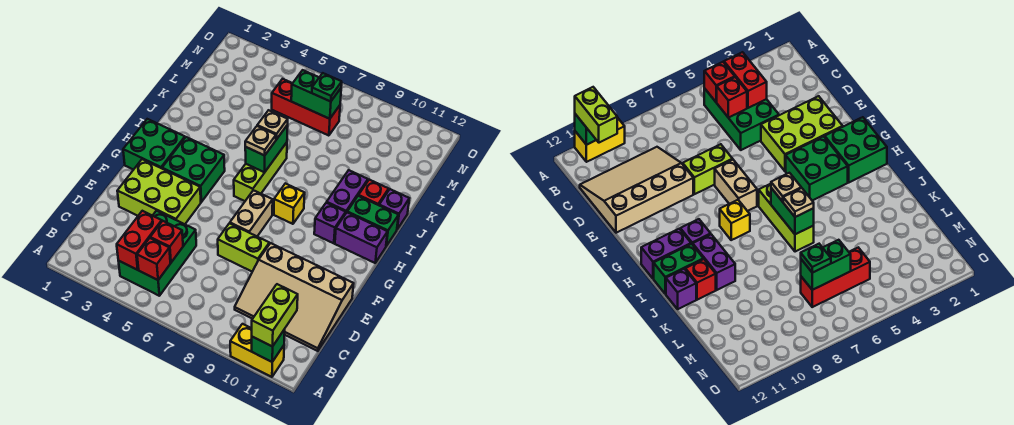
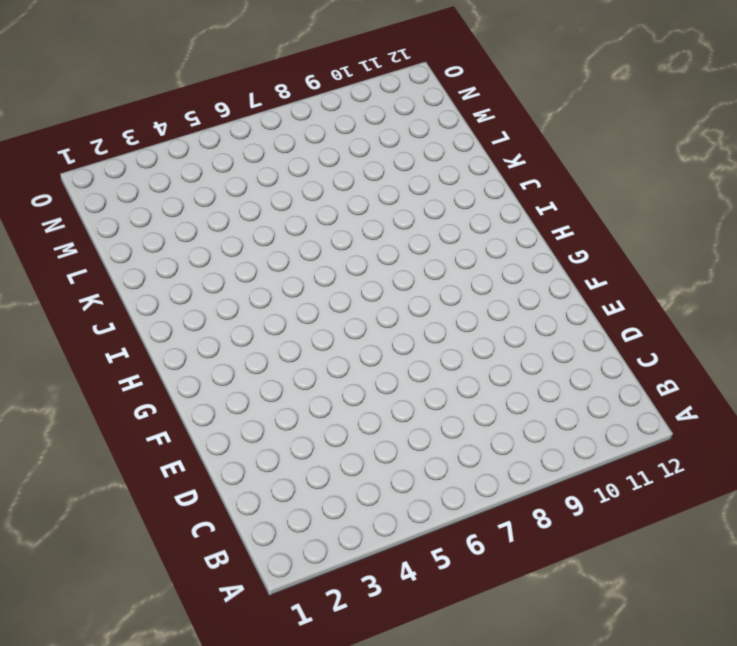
none -> yellow brick A10:A11 level 1
none -> green brick B4:D5 level 1
none -> tan slope C9:E12 level 1 top E

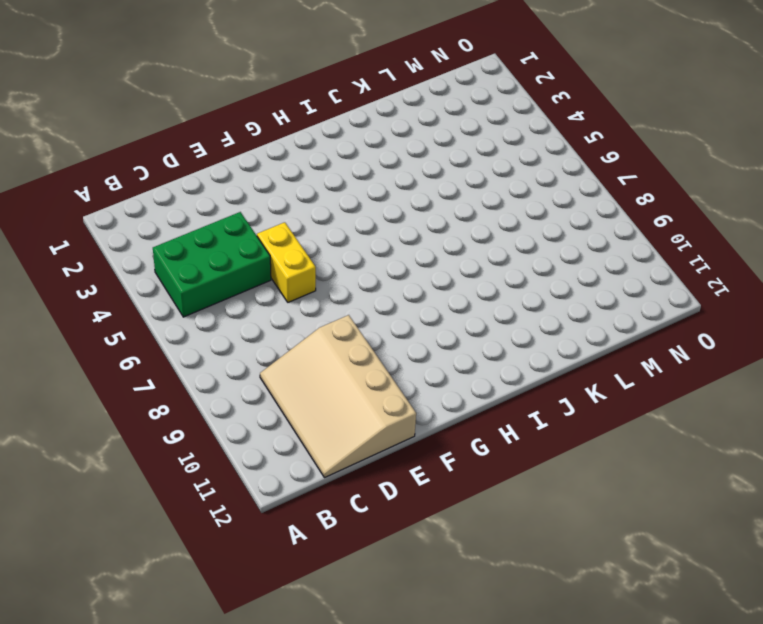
yellow brick E5:E6 level 1 -> yellow brick A10:A11 level 1
none -> lime brick E2:F4 level 1
none -> lime brick E7:E8 level 1
none -> tan brick F7:G7 level 1

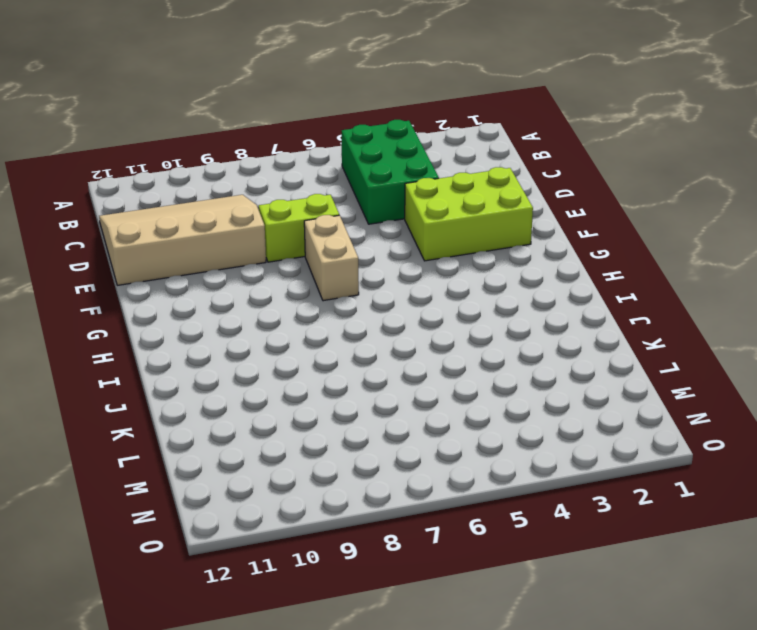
none -> yellow brick A10:A11 level 1
none -> green brick G1:H2 level 1
none -> green brick G3:H4 level 1

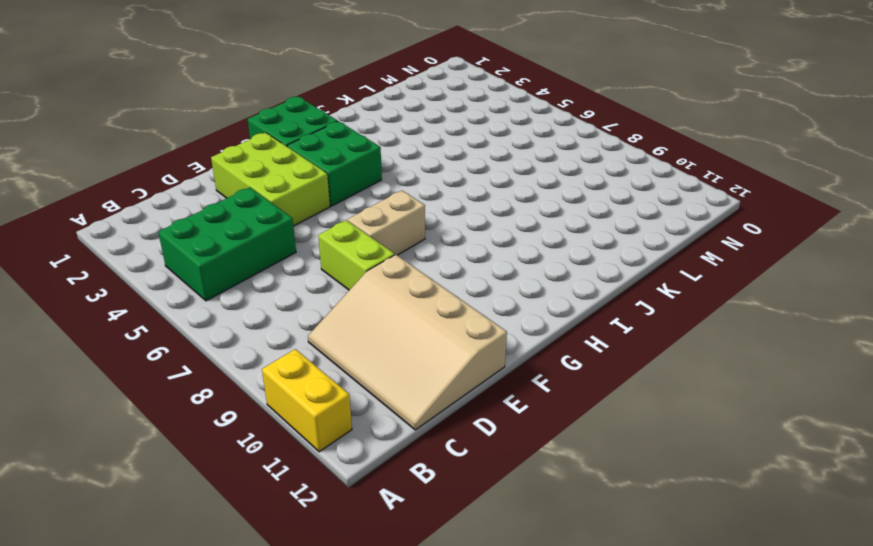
none -> lime brick H6:J6 level 1
none -> yellow brick H8 level 1
none -> purple brick H10 level 1

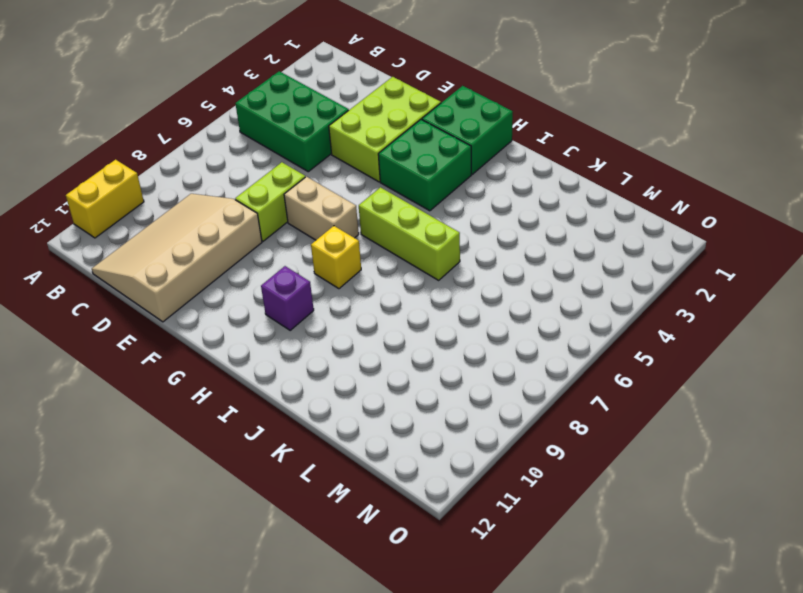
none -> purple brick H11:H12 level 1
none -> purple brick I10:J10 level 1
none -> green brick I11:I12 level 1

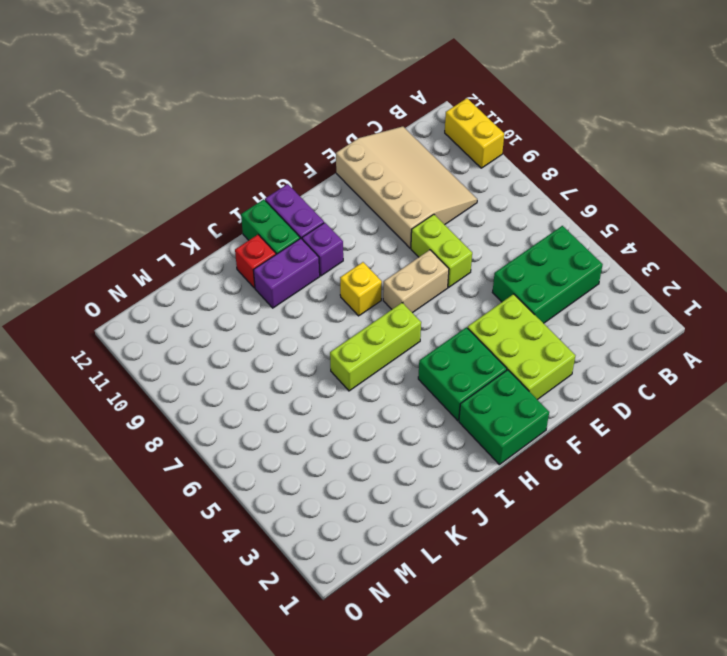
none -> purple brick J12 level 1
none -> red brick M5:M7 level 1
none -> green brick A11 level 2

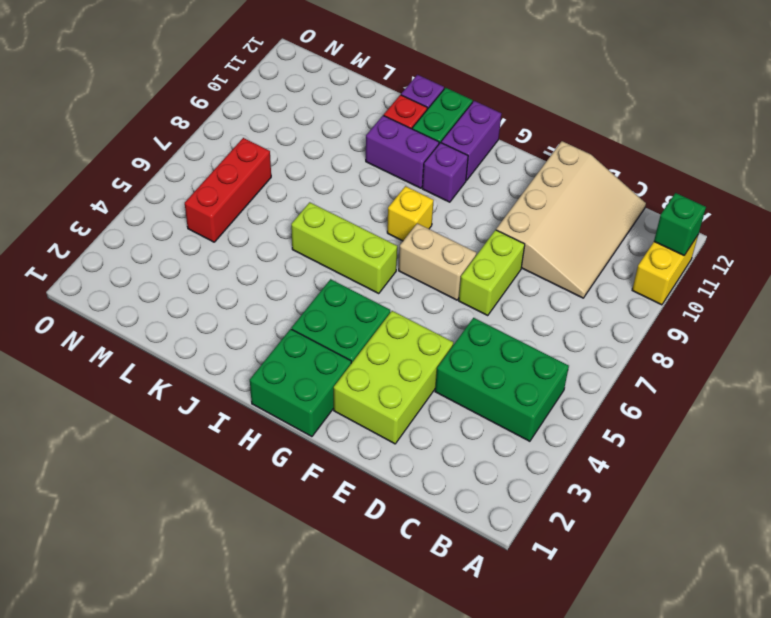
none -> red brick B4:C4 level 2
none -> red brick B5 level 2
none -> red brick C5 level 2

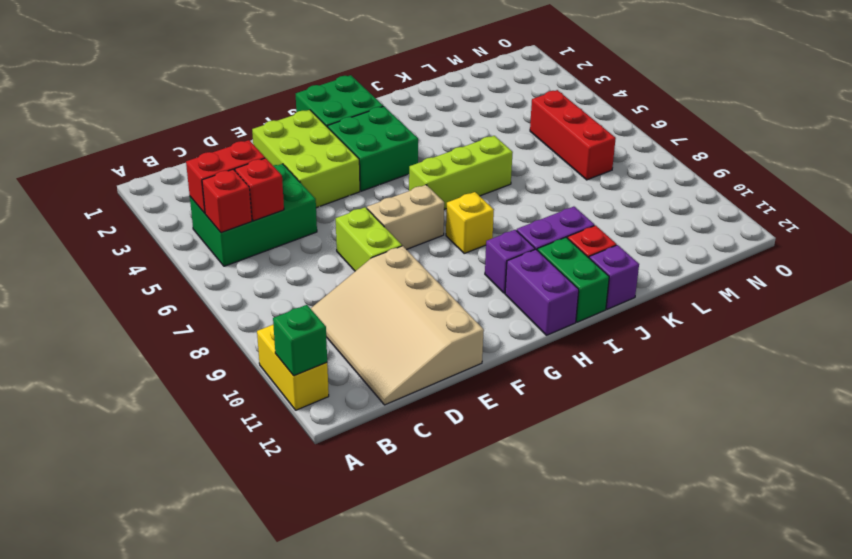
none -> green brick I6:J6 level 2
none -> green brick M6:M7 level 2
none -> lime brick A11:B11 level 3

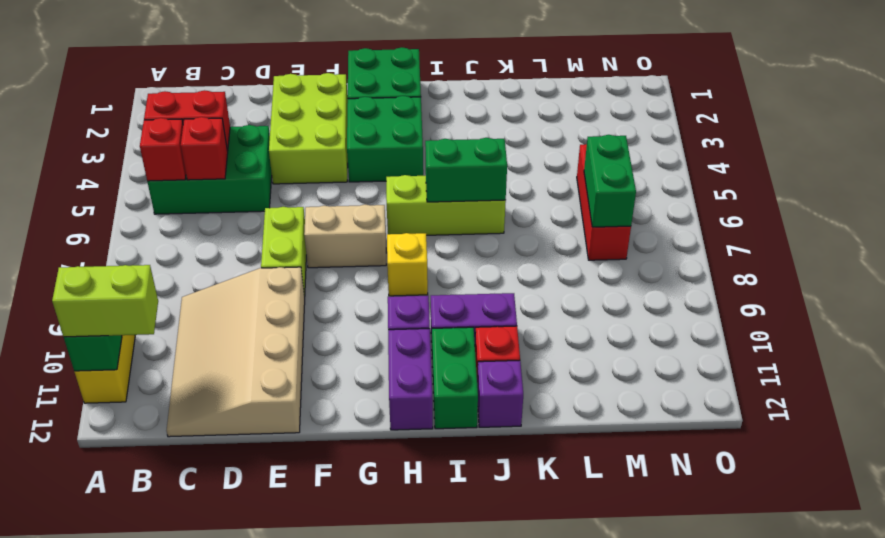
none -> tan plate I6 level 3
none -> tan plate J6 level 3
none -> green plate M7 level 3

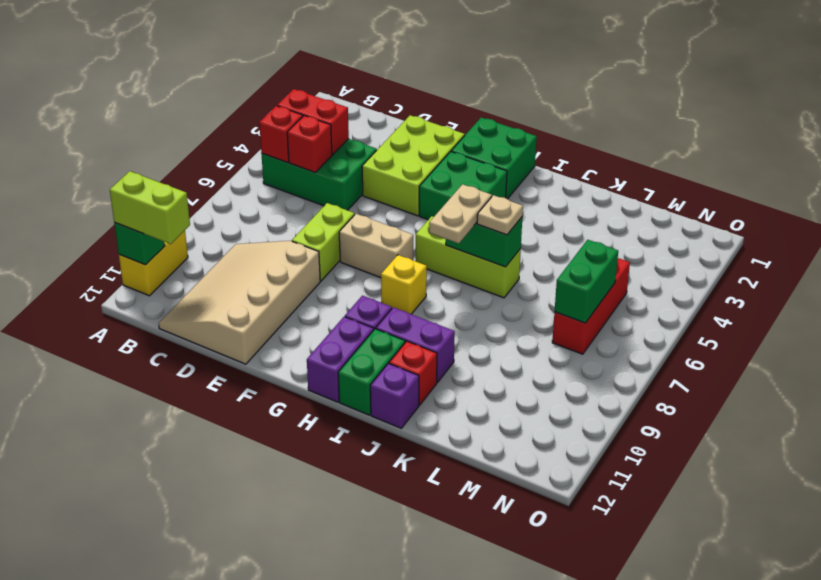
tan plate I6:I7 level 3 -> tan plate I6 level 3
none -> green plate M7 level 3

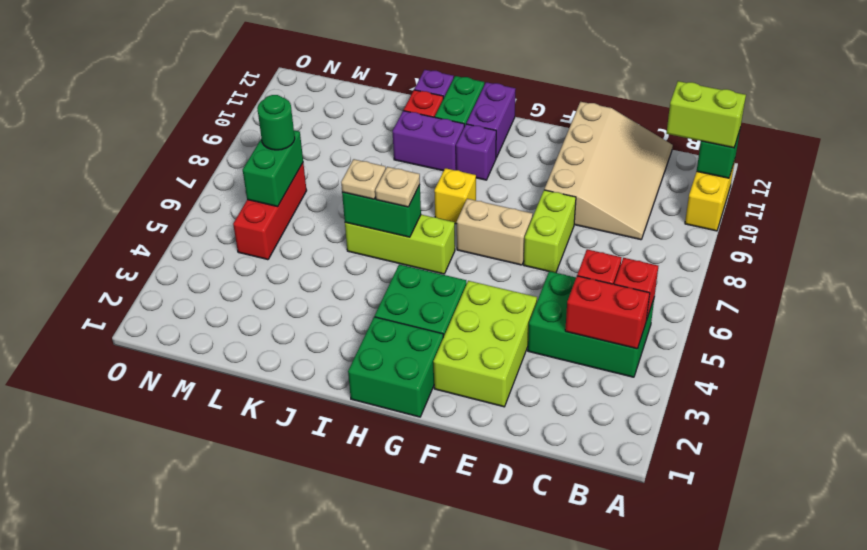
green round brick M7 level 3 -> green plate M7 level 3

